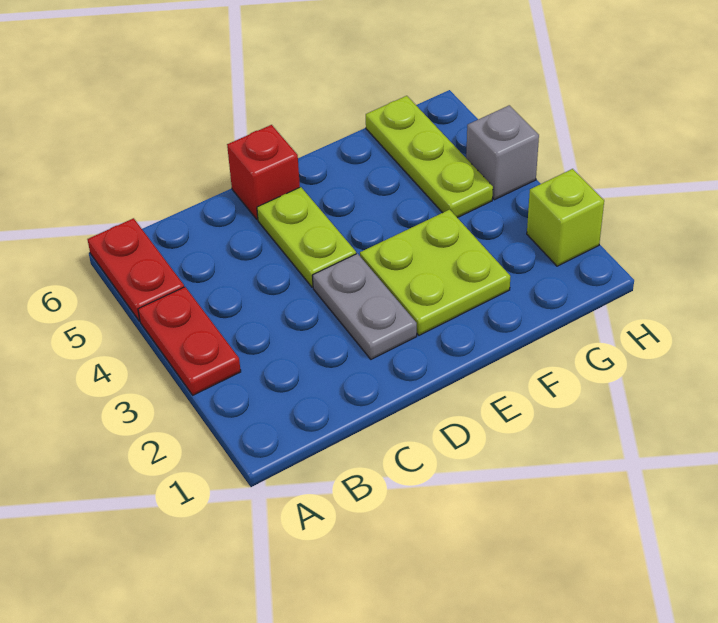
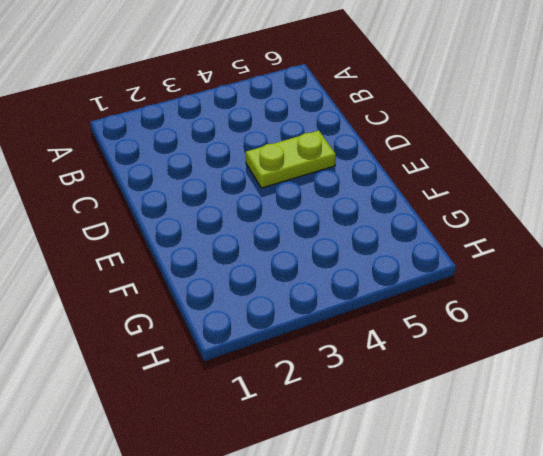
none -> red plate A3:A4 level 1
none -> red plate A5:A6 level 1

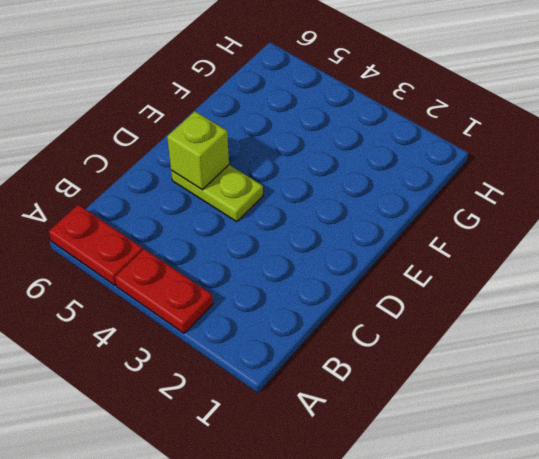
lime brick D5 level 2 -> lime brick H2 level 1
none -> grey plate D2:D3 level 1
none -> red brick D6 level 1

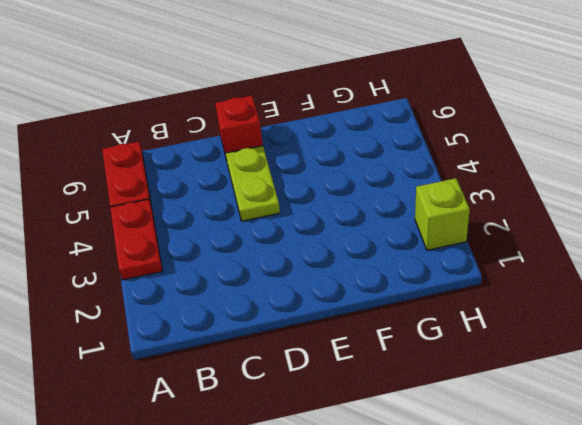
none -> grey plate D2:D3 level 1
none -> lime plate E2:F3 level 1

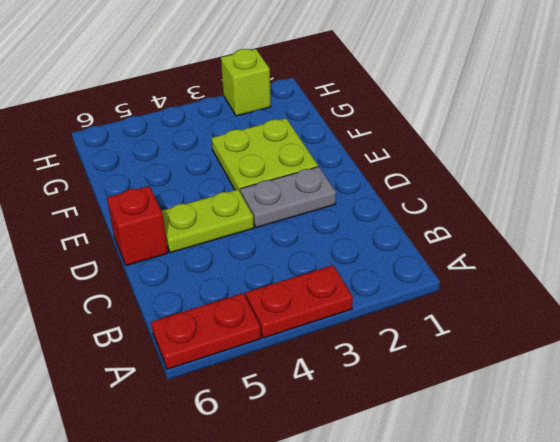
none -> lime plate G4:G6 level 1
none -> grey brick H4 level 1

